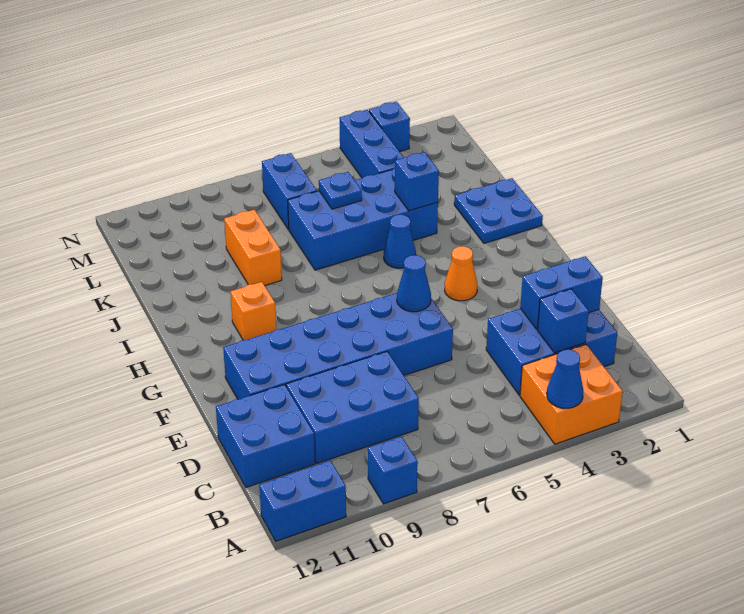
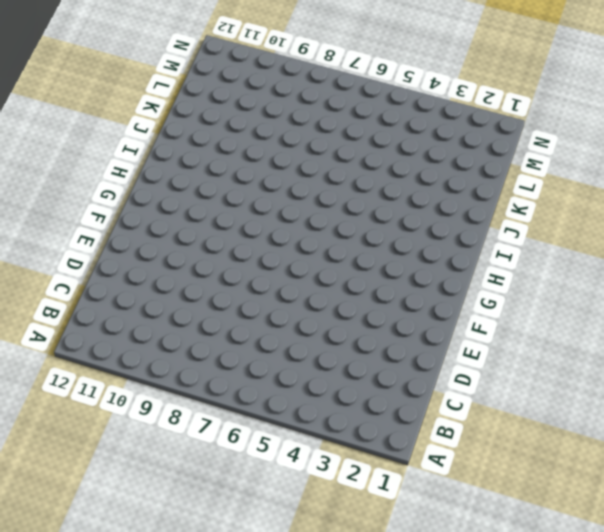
none -> orange brick A3:B4 level 1
none -> blue brick A9 level 1
none -> blue brick A11:A12 level 1

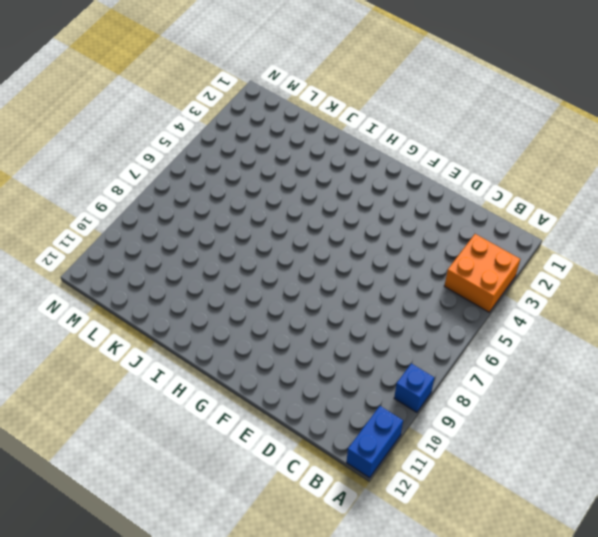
none -> blue brick C2:D4 level 1
none -> blue brick C8:D10 level 1
none -> blue brick C11:D12 level 1

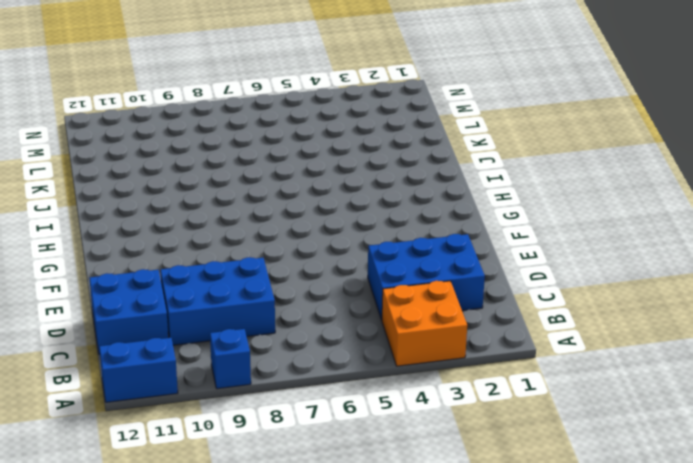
none -> blue brick E6:F11 level 1
none -> orange cone G4 level 1
none -> orange brick H10 level 1

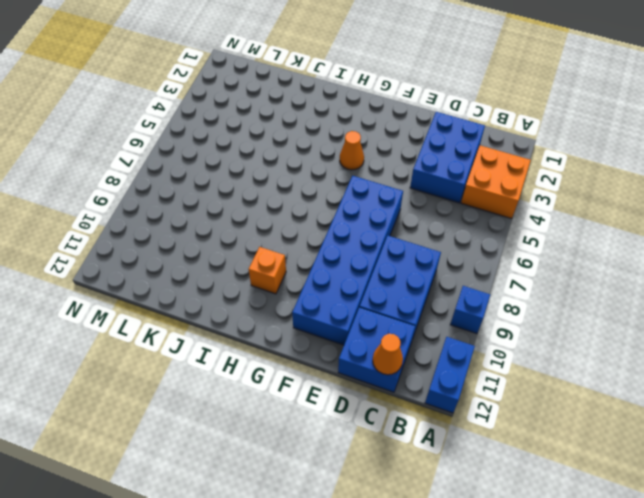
orange cone C12 level 2 -> none
none -> blue plate I1:J2 level 1
none -> blue cone I5 level 1
none -> blue brick J4:K7 level 1

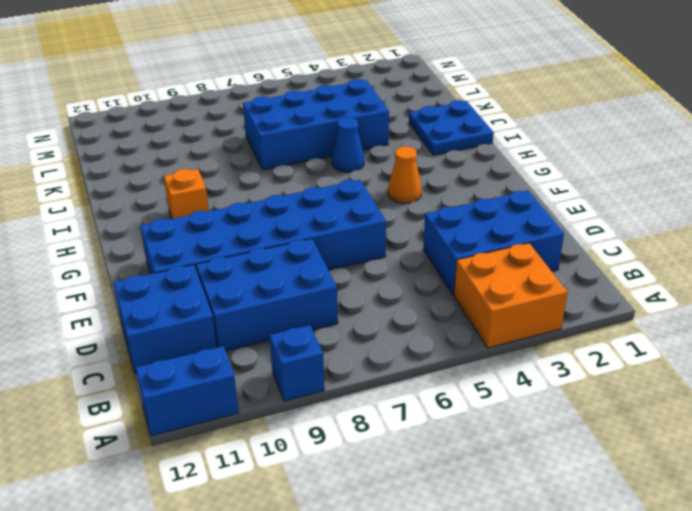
none -> orange brick J9:K9 level 1
none -> blue brick L4:N4 level 1
none -> blue brick L7:M7 level 1

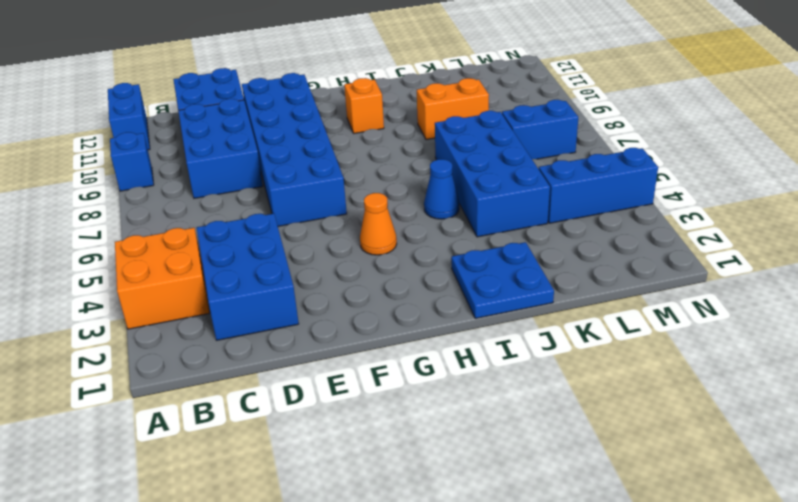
none -> blue brick N3 level 1
none -> blue cone A4 level 2
none -> blue brick C3 level 2

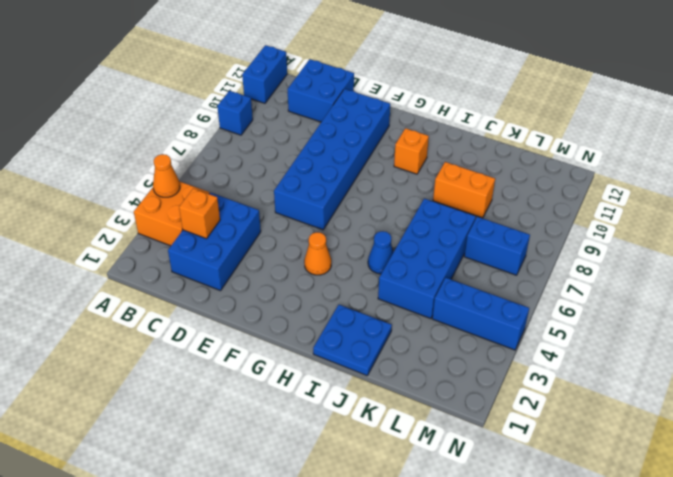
orange cone A4 level 2 -> blue cone A4 level 2
orange brick C3 level 2 -> blue brick C3 level 2
none -> blue brick C8:D10 level 1
none -> blue brick N3 level 1
none -> blue brick D2:D3 level 2

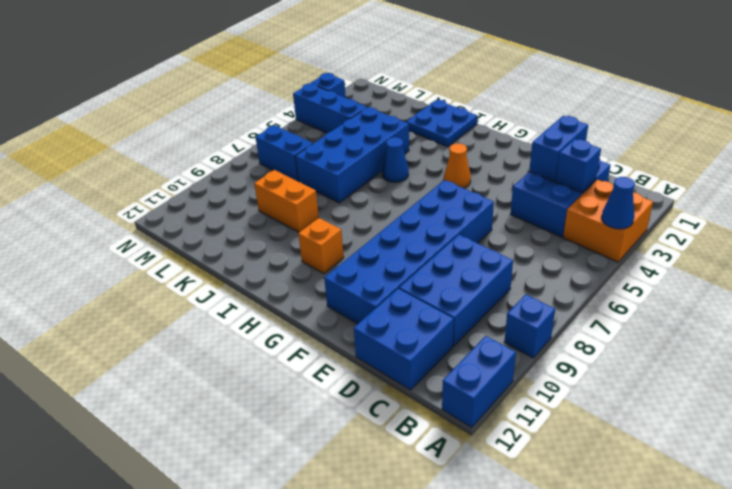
none -> blue cone F6 level 2
none -> blue brick J4 level 2
none -> blue plate K6 level 2

